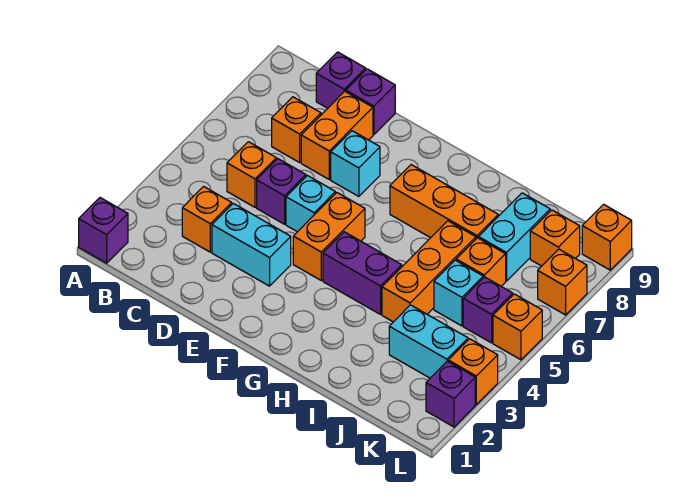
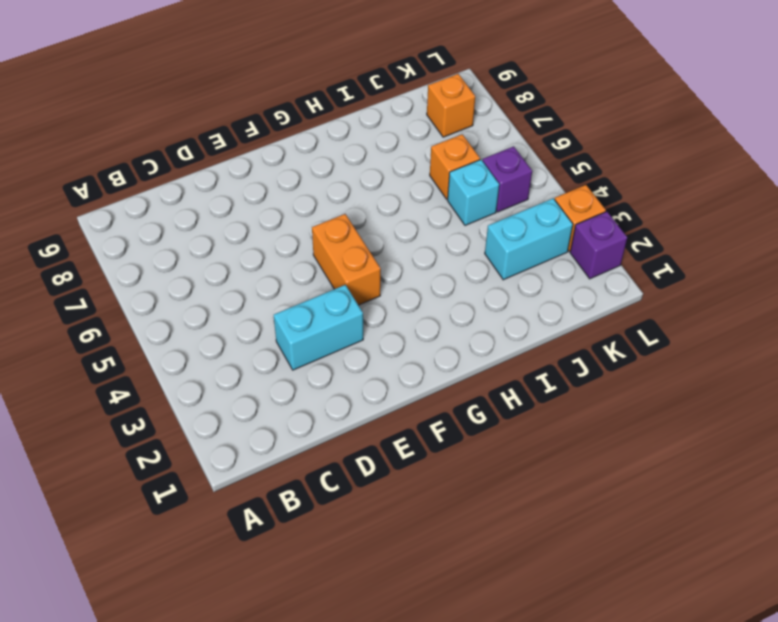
none -> purple brick A1 level 1
none -> orange brick C3 level 1
none -> orange brick C5 level 1

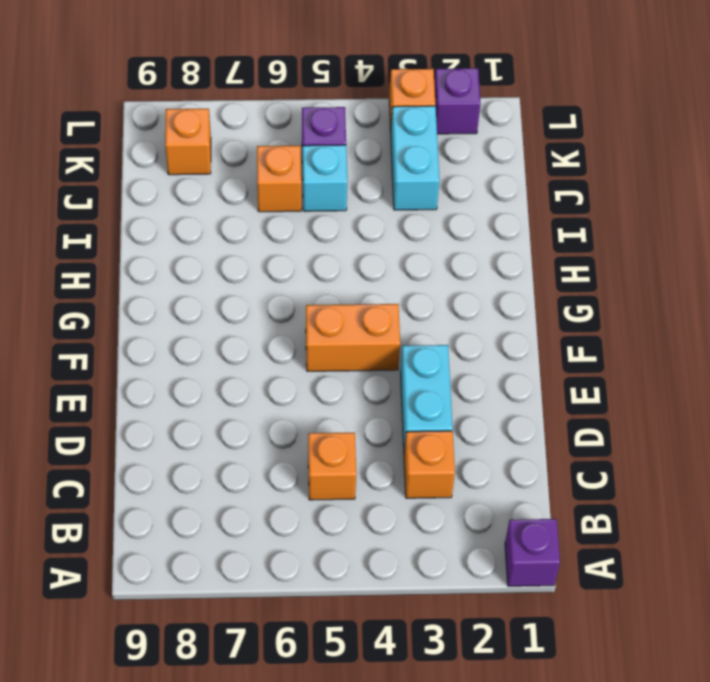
none -> orange brick C7 level 1
none -> purple brick C9 level 1
none -> purple brick D5 level 1

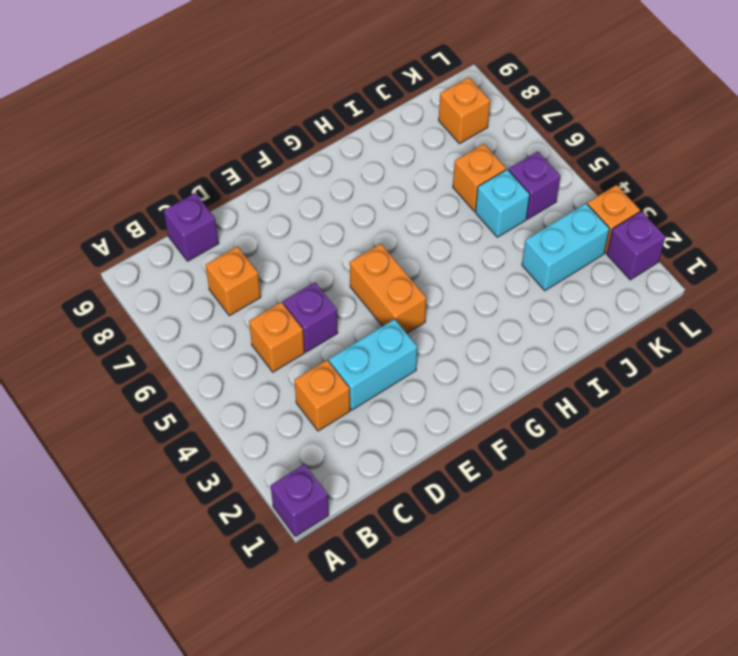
none -> orange brick D7:D8 level 1
none -> purple brick D9 level 1
none -> cyan brick E5 level 1

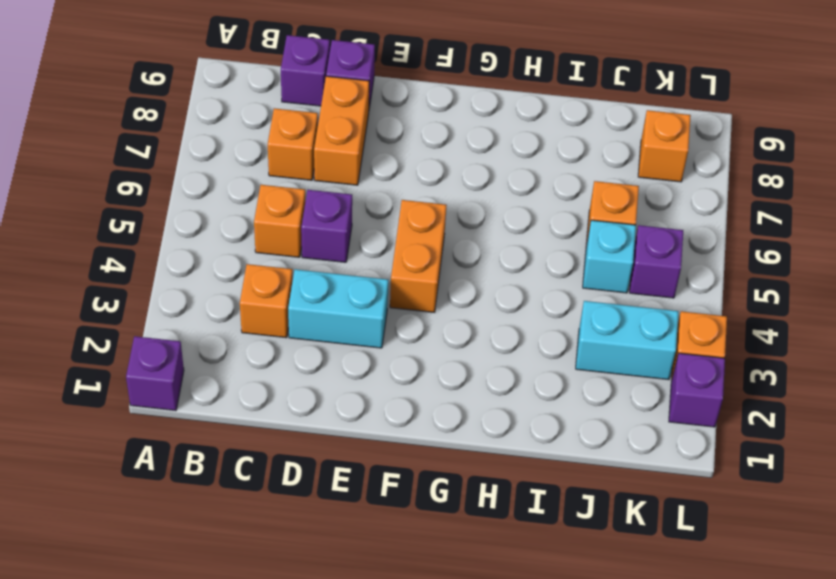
none -> cyan brick E5 level 1
none -> cyan brick E7 level 1
none -> purple brick G4:H4 level 1

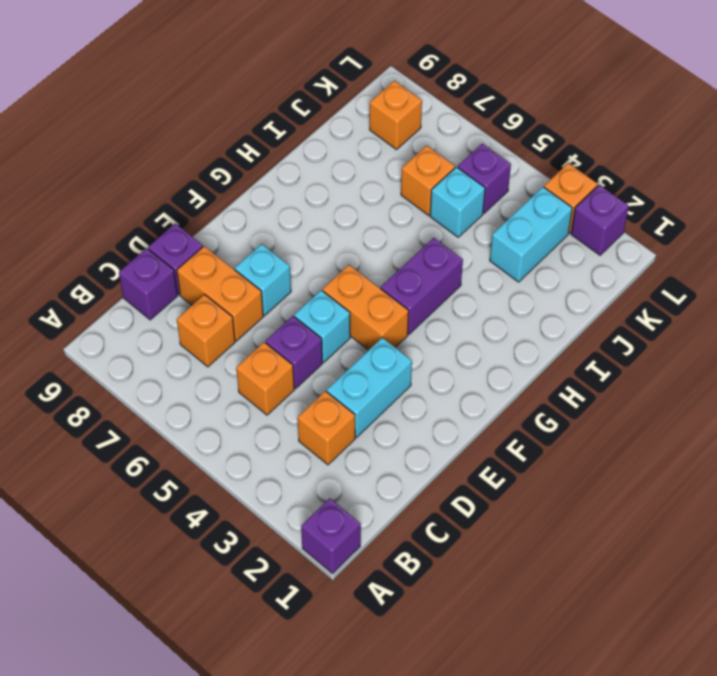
none -> orange brick G7:I7 level 1
none -> orange brick I4:I6 level 1
none -> cyan brick J7:J8 level 1

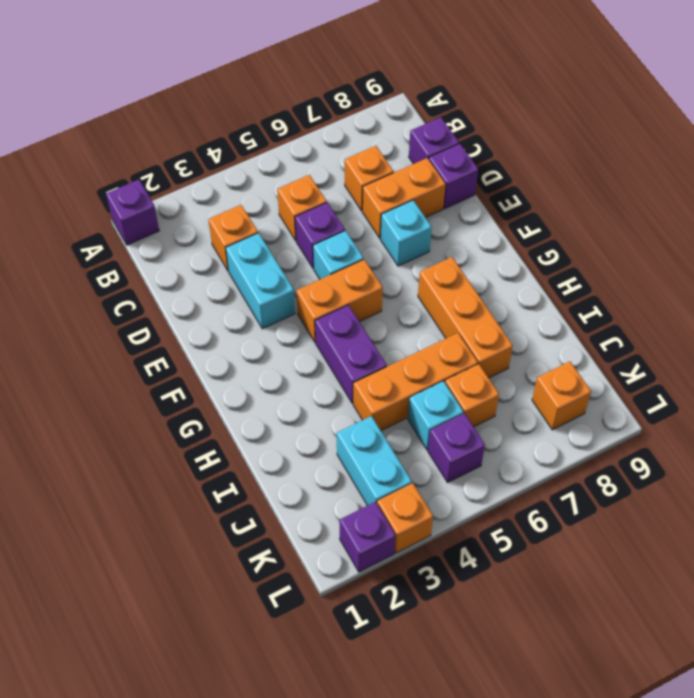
none -> cyan brick J7:J8 level 1
none -> orange brick L5 level 1
none -> orange brick L7 level 1

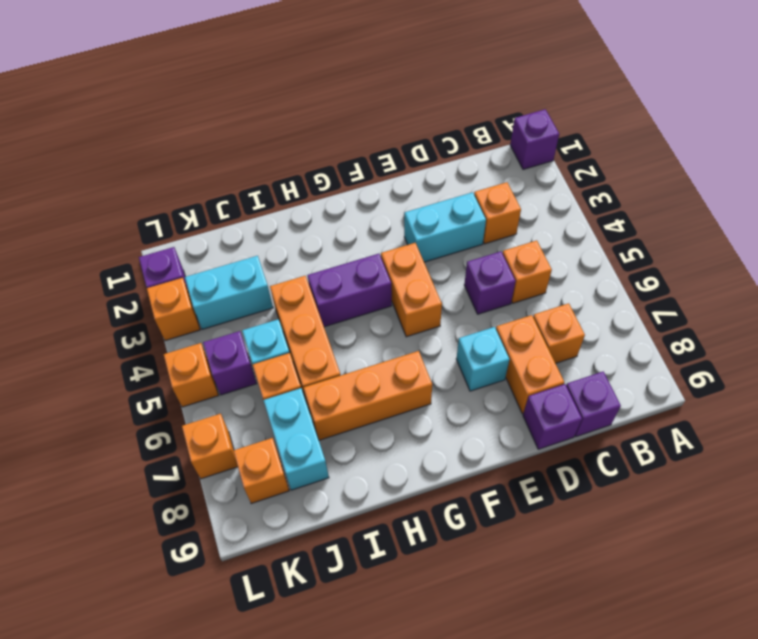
none -> cyan brick E5 level 1
none -> orange brick L9 level 1

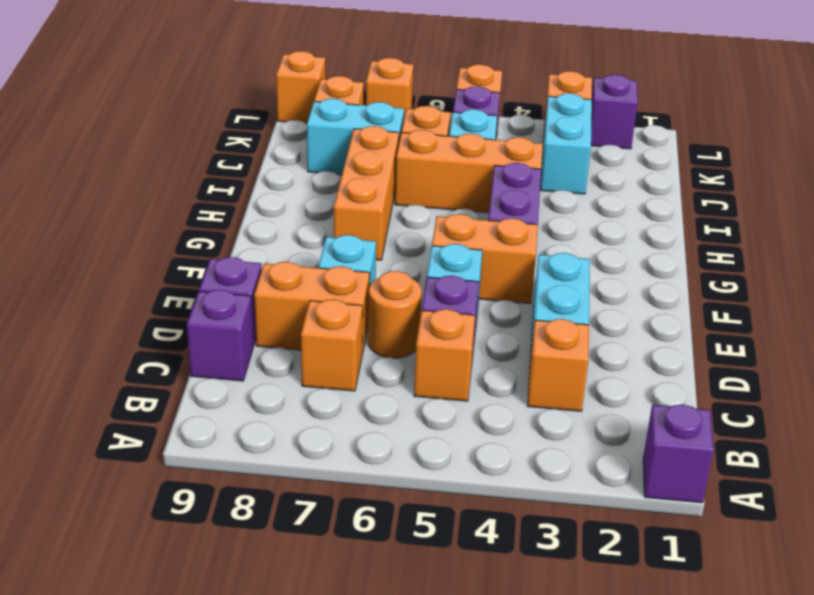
orange round brick D6 level 1 -> none

